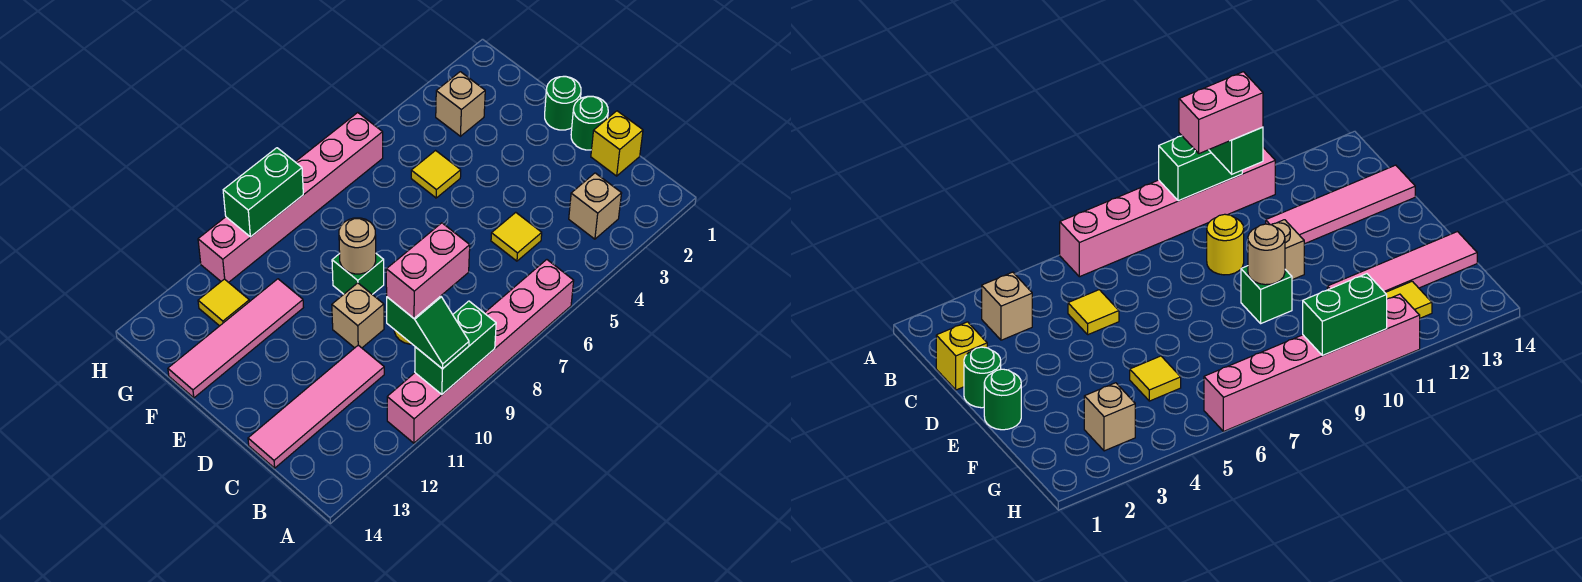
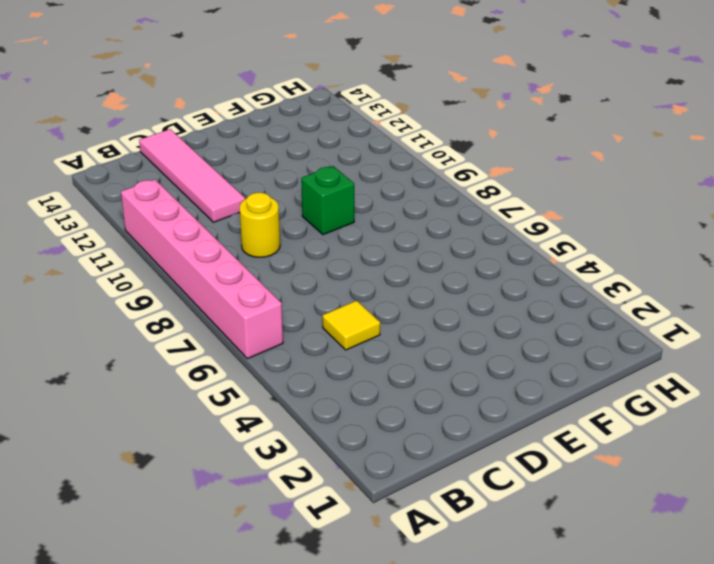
none -> tan brick B3 level 1
none -> yellow brick C1 level 1
none -> green round brick D1 level 1

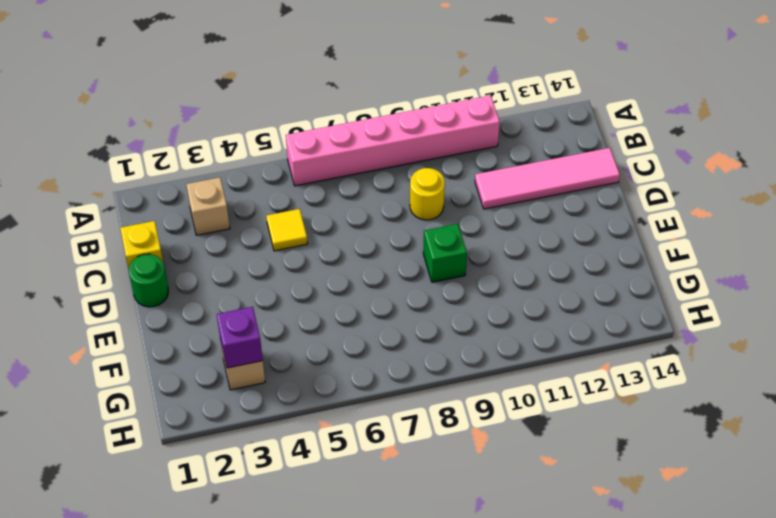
purple brick G3 level 2 -> none
none -> tan brick D10 level 1
none -> green round brick E1 level 1
none -> yellow tile F5 level 1

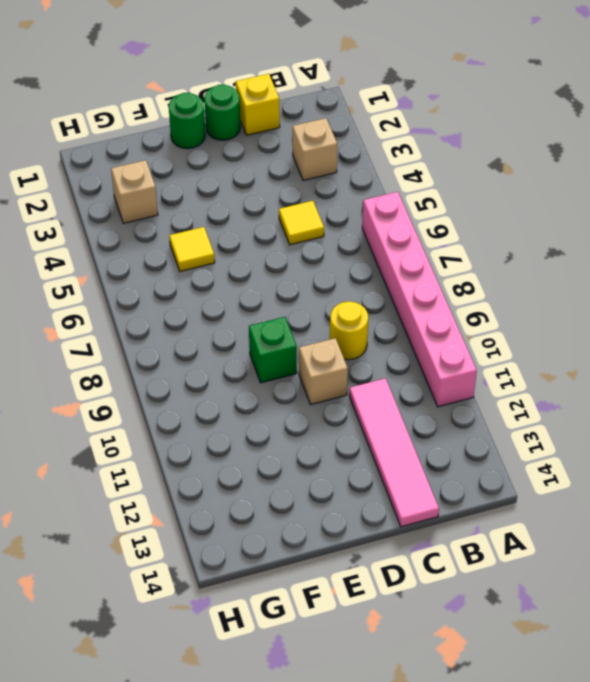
none -> pink tile F11:F14 level 1
none -> yellow tile G12 level 1
none -> pink brick H6:H11 level 1

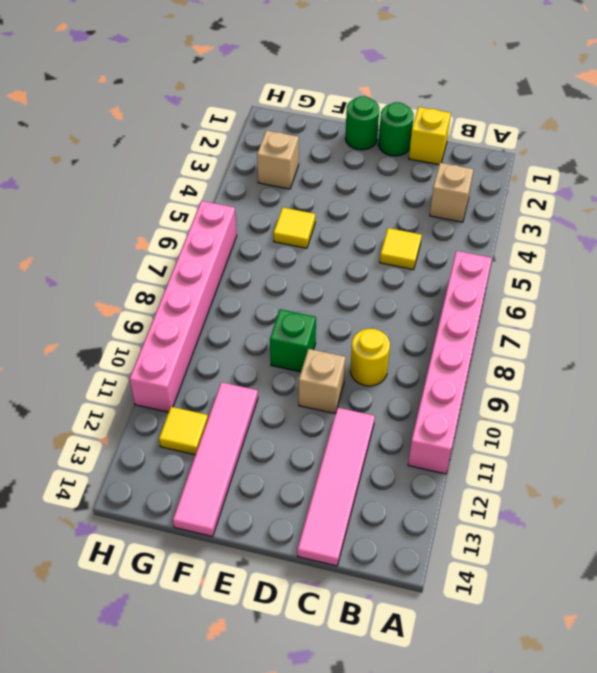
none -> green brick A9:A10 level 2
none -> tan round brick E9 level 2
none -> green brick H9:H10 level 2

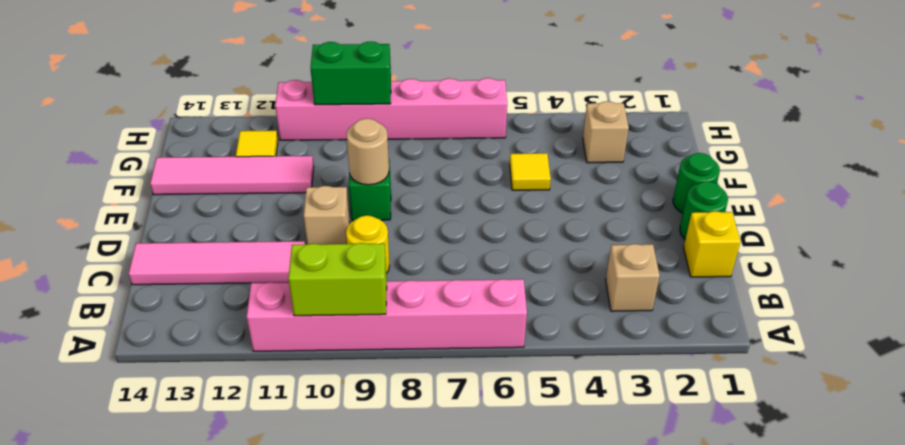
lime brick A9:A10 level 2 -> green brick A9:A10 level 2
none -> yellow tile C5 level 1
none -> green slope A10:B10 level 3 top B
none -> pink brick B9:B10 level 4

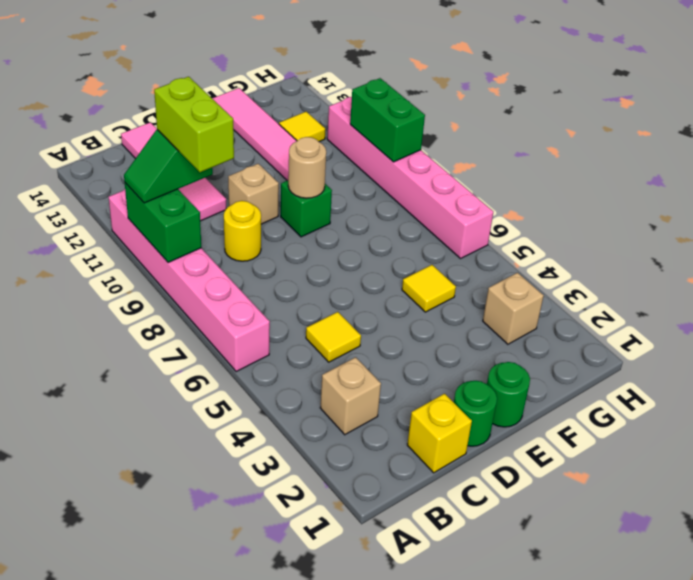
lime brick B9:B10 level 4 -> pink brick B9:B10 level 4

